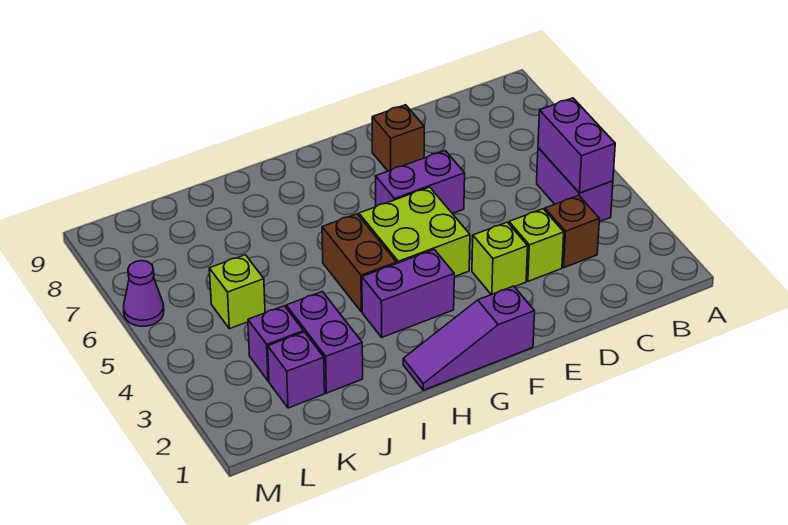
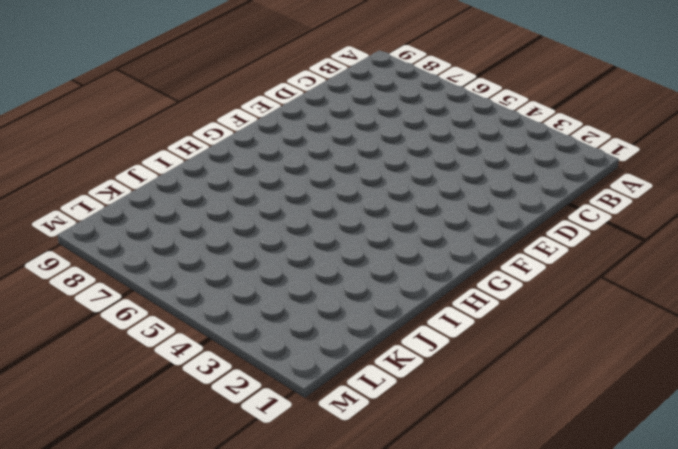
none -> purple brick B4:B5 level 1
none -> brown brick C3 level 1
none -> lime brick D3 level 1

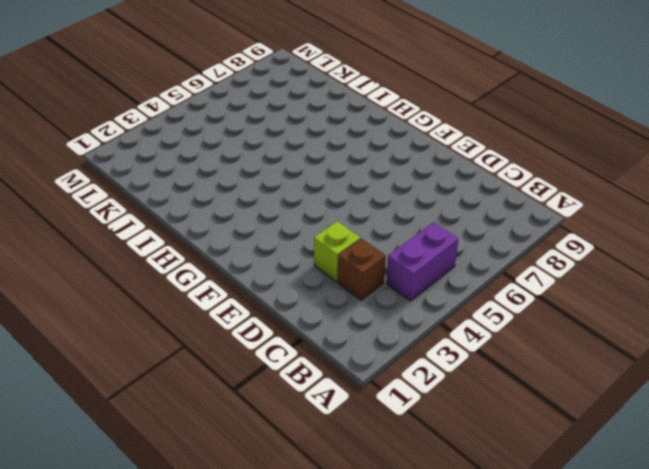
none -> lime brick E3 level 1
none -> purple brick E6:F6 level 1
none -> brown brick E8 level 1

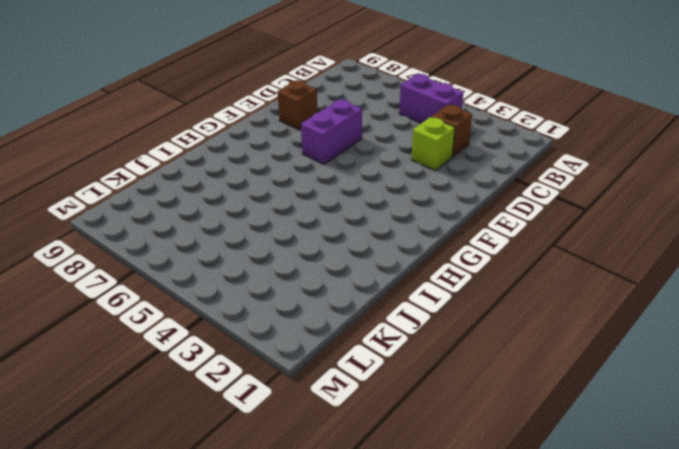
none -> lime brick E3 level 1
none -> purple slope F1:H1 level 1 top F
none -> lime brick F4:G5 level 1

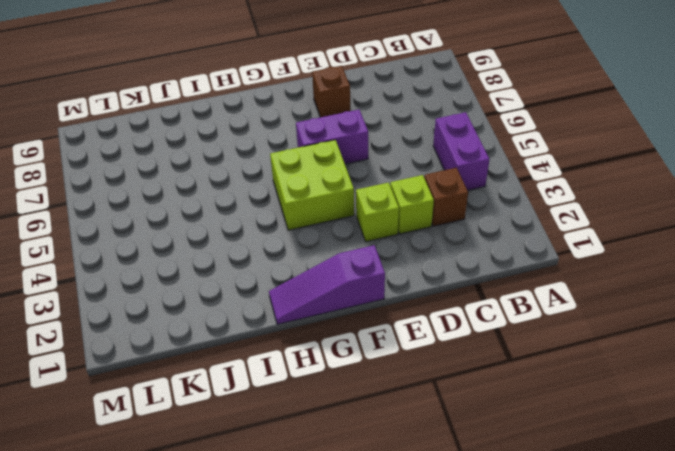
none -> purple brick G3:H3 level 1
none -> brown brick H4:H5 level 1
none -> purple brick J2:J3 level 1

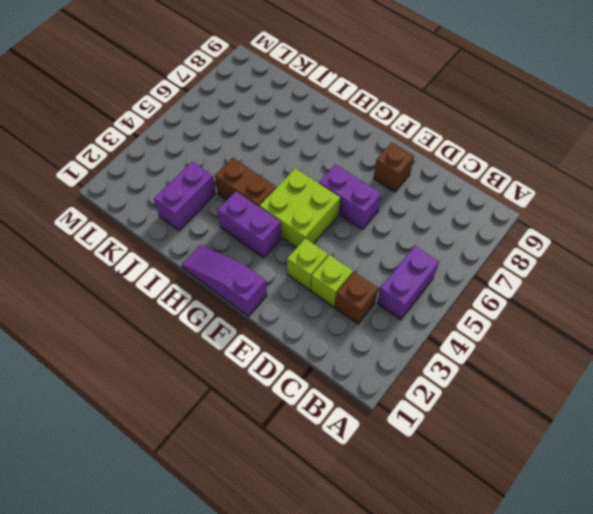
brown brick H4:I4 level 1 -> brown brick H4:H5 level 1
none -> purple brick K2 level 1
none -> purple brick K3 level 1
none -> lime brick K5 level 1

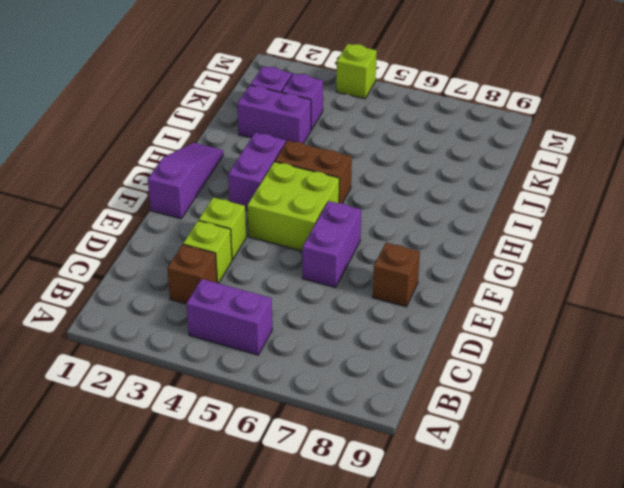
lime brick M4 level 1 -> lime brick K5 level 1
none -> purple cone M6 level 1
none -> purple brick B4:B5 level 2

